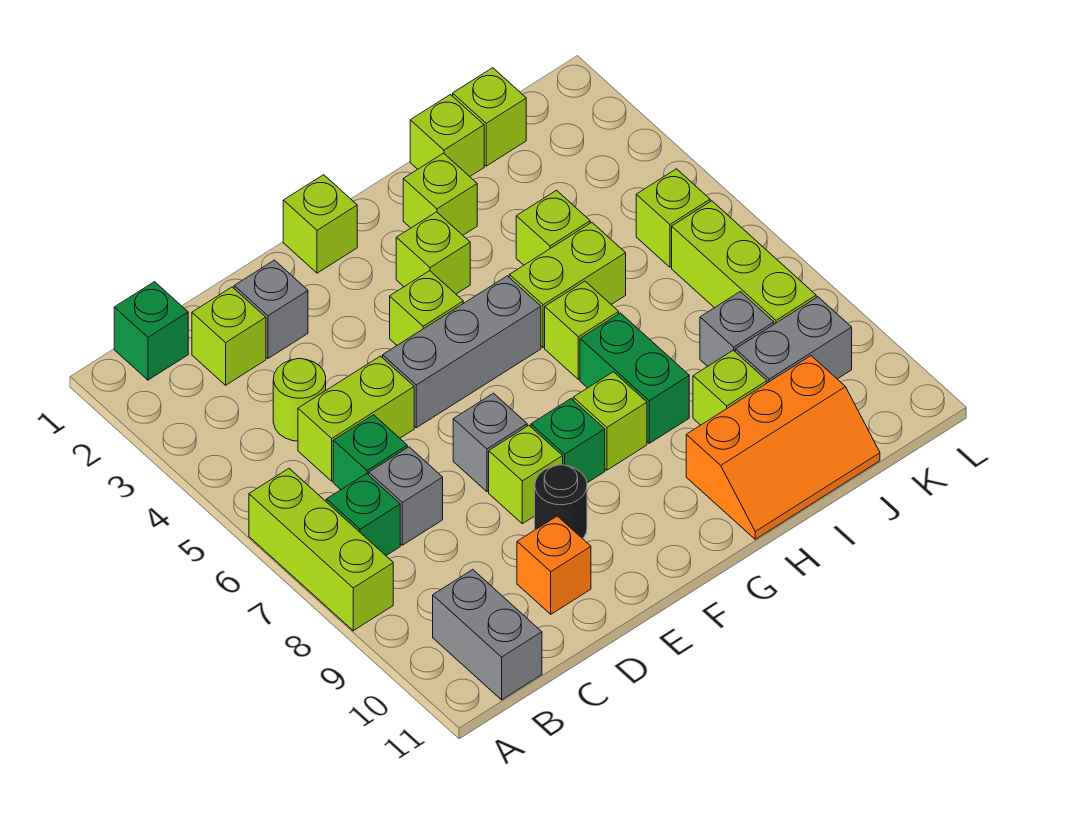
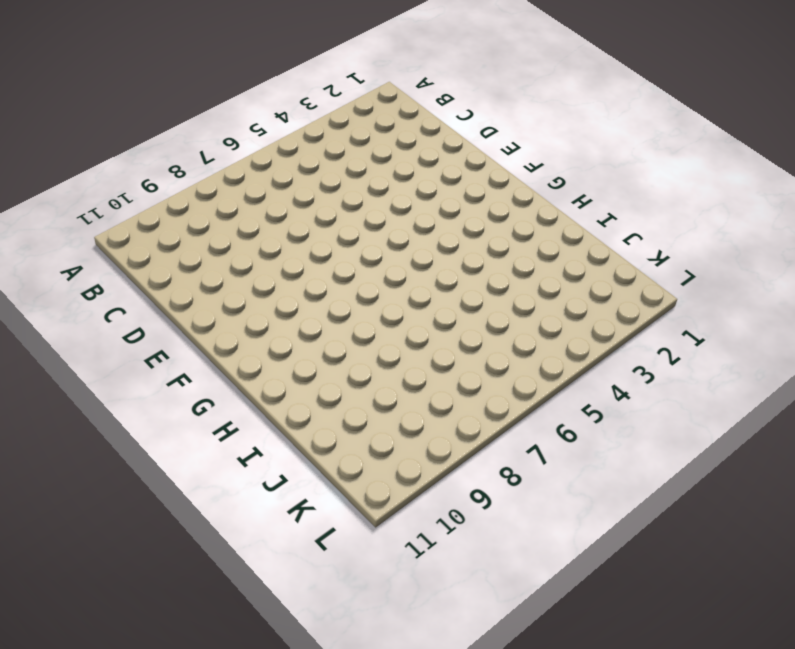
none -> lime brick A6:A8 level 1
none -> green brick B1 level 1
none -> green brick B7 level 1
none -> grey brick B10:B11 level 1

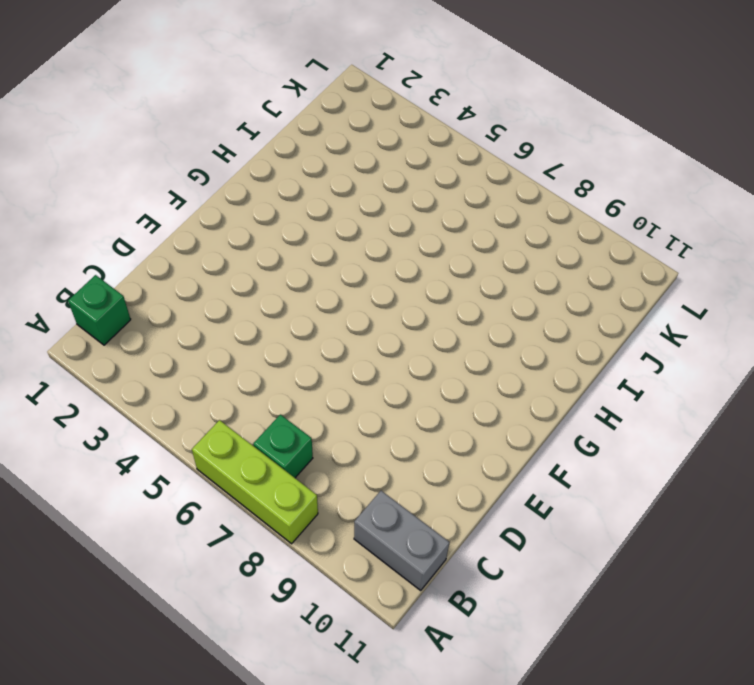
none -> lime brick C2 level 1
none -> lime round brick C4 level 1
none -> lime brick C5:D5 level 1
none -> green brick C6 level 1

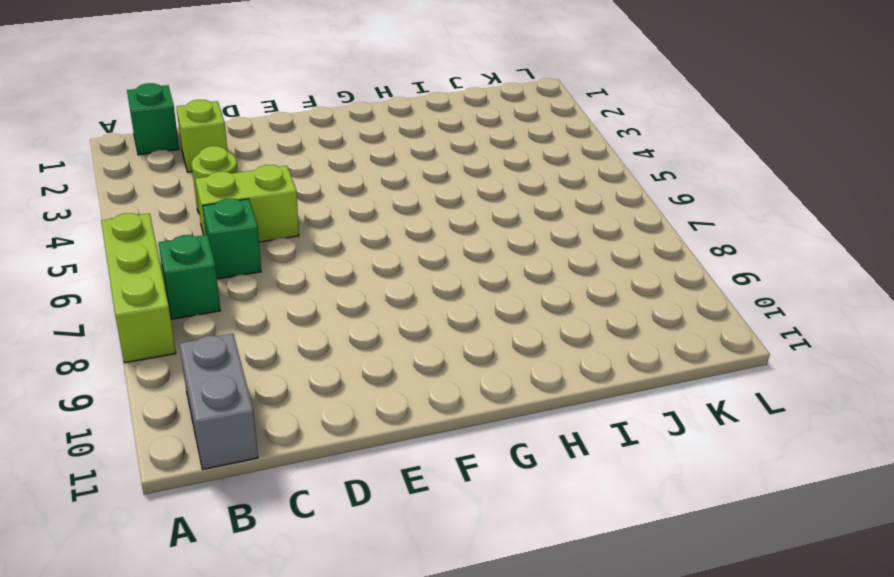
none -> grey brick C7 level 1
none -> grey brick D2 level 1
none -> orange brick D10 level 1
none -> grey brick E5:G5 level 1

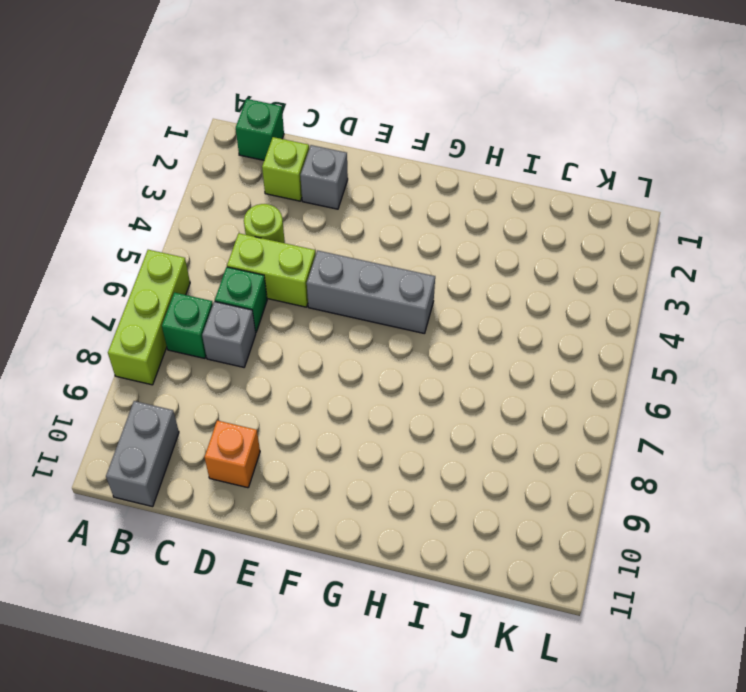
none -> grey brick E7 level 1
none -> lime brick E8 level 1
none -> black round brick E9 level 1
none -> lime brick F1 level 1

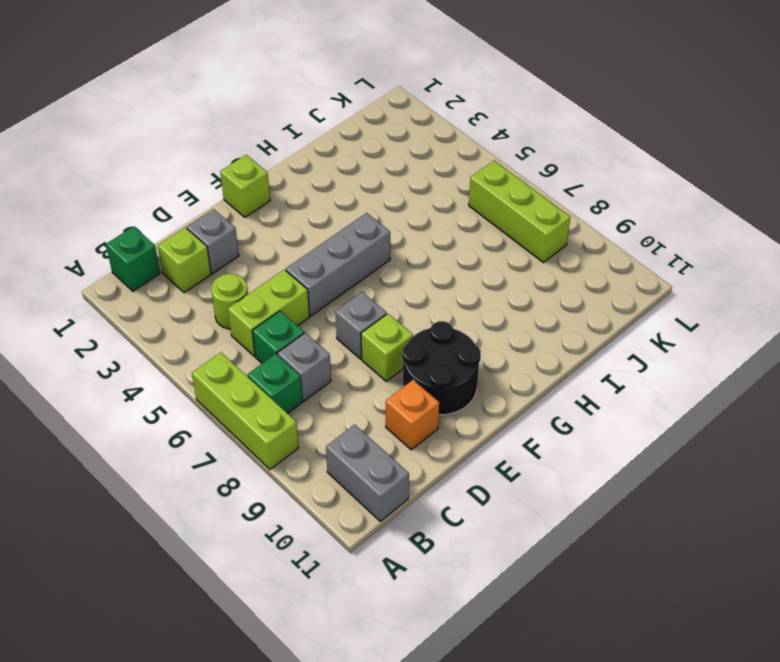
black round brick E9:F10 level 1 -> black round brick E9 level 1
none -> lime brick F4 level 1
none -> green brick F8 level 1
none -> lime brick G3 level 1
none -> lime brick G8 level 1

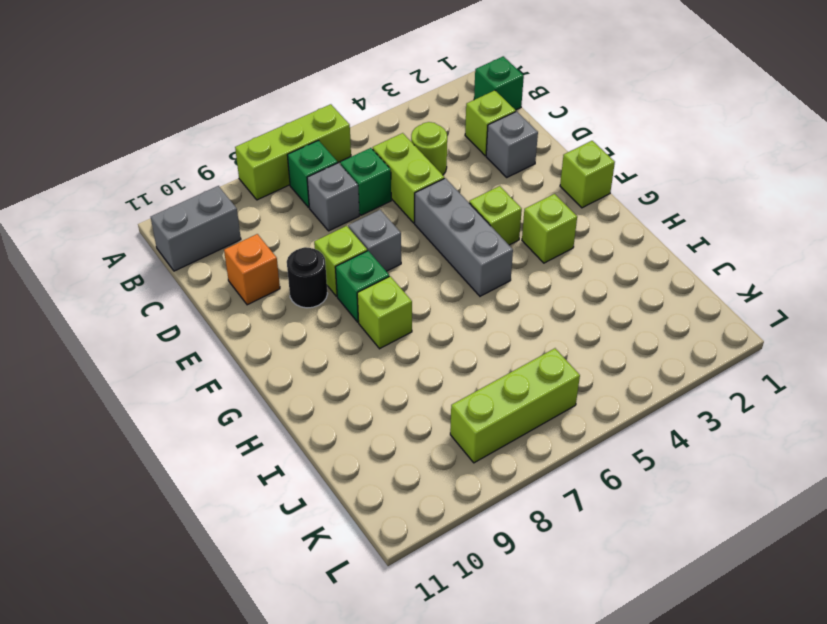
none -> lime brick H2 level 1
none -> lime brick H5:I5 level 1
none -> lime brick H6 level 1
none -> green brick H7:H8 level 1

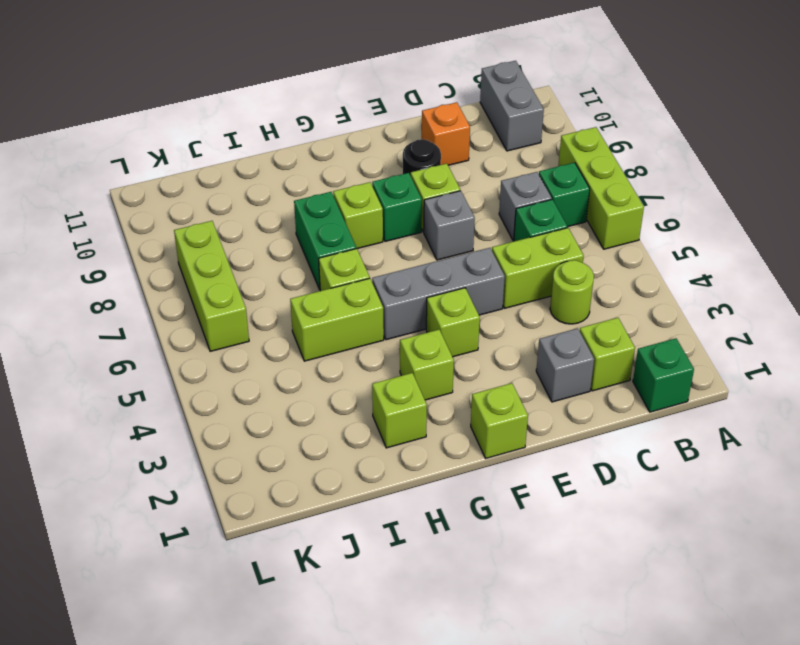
none -> orange slope H10:J11 level 1 top 10
none -> lime brick I1 level 1
none -> lime brick I4 level 1
none -> lime brick I9 level 1

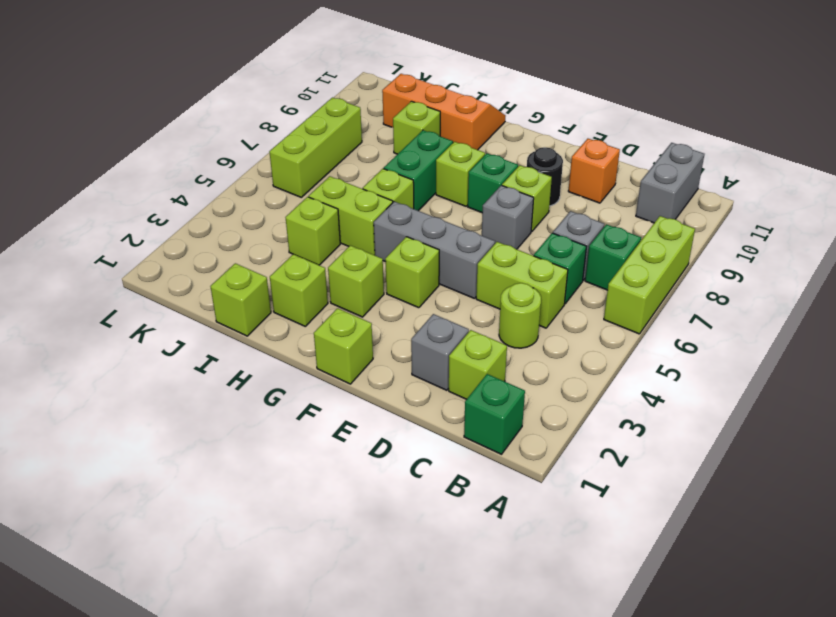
none -> lime brick J1 level 1
none -> grey brick J8 level 1
none -> grey brick J9:K9 level 1
none -> lime brick K5 level 1

